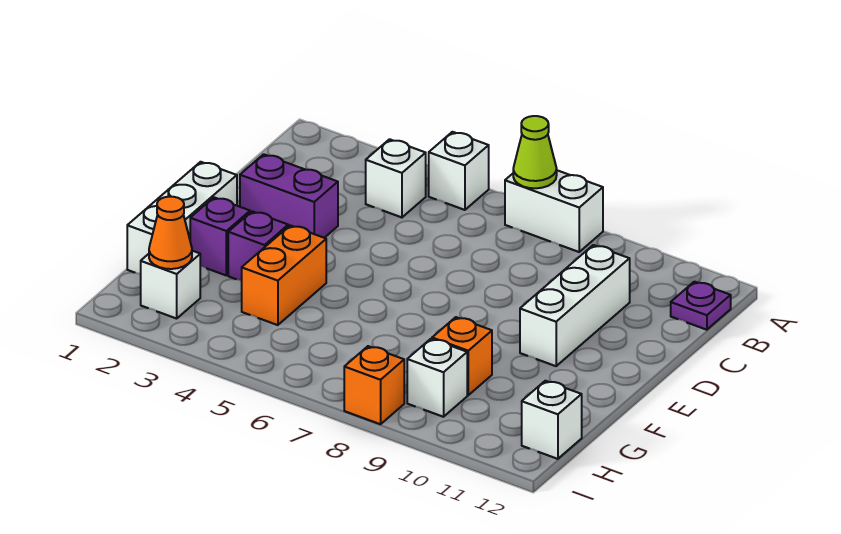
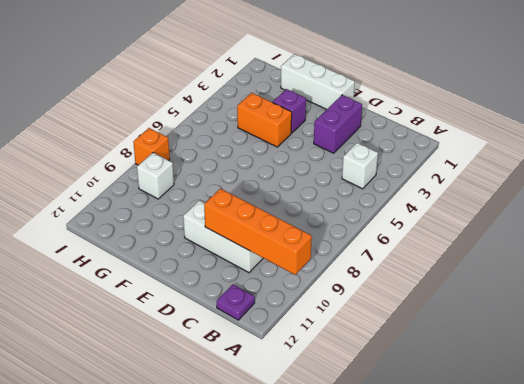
orange brick A10:D10 level 2 -> none
none -> white brick A5 level 1
none -> white brick A7:A8 level 1
none -> purple brick F2 level 1

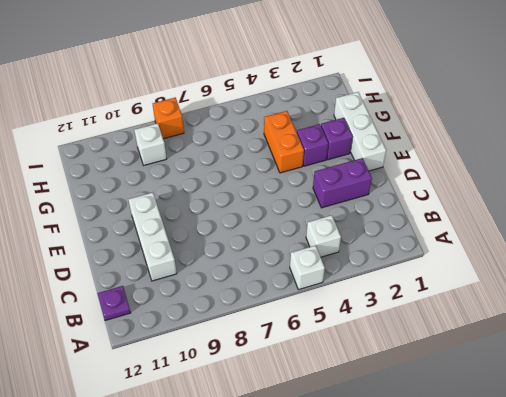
none -> white brick A7:A8 level 1
none -> orange brick G9 level 1
none -> white brick H2 level 1

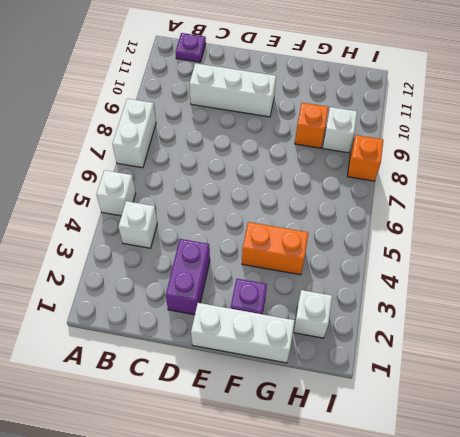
none -> purple brick F3 level 1
none -> white brick H12 level 1
none -> lime cone A7 level 2

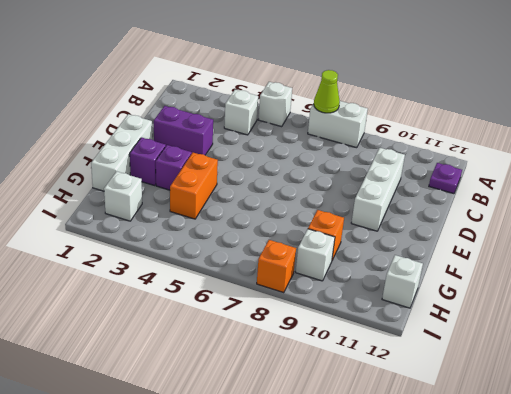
none -> orange cone H2 level 2

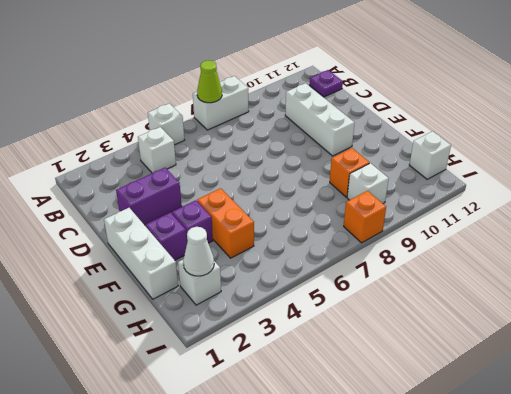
white cone H2 level 2 -> orange cone H2 level 2

